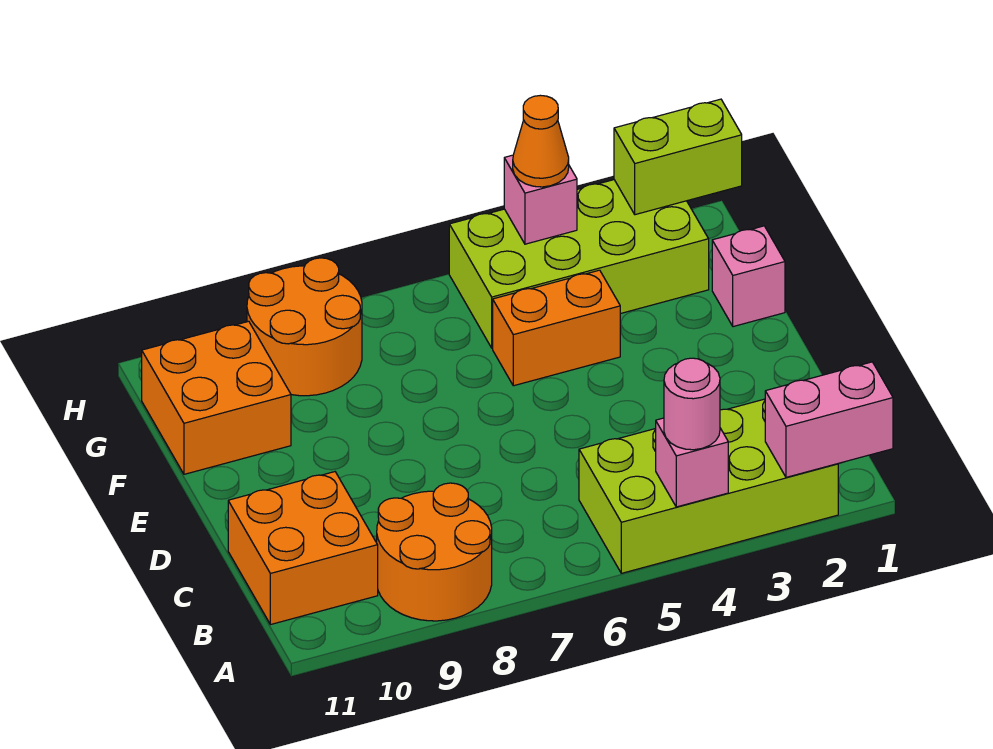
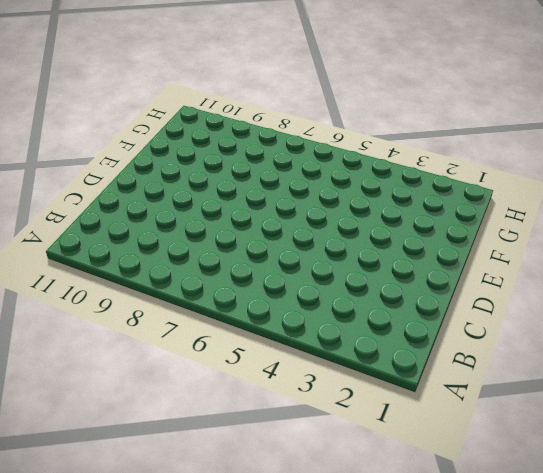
none -> lime brick A2:B5 level 1
none -> orange round brick A8:B9 level 1
none -> orange brick B10:C11 level 1

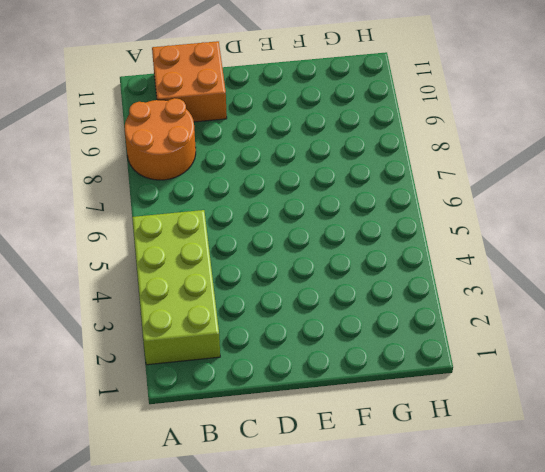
none -> pink brick F1 level 1
none -> orange brick F4:F5 level 1
none -> orange brick F10:G11 level 1

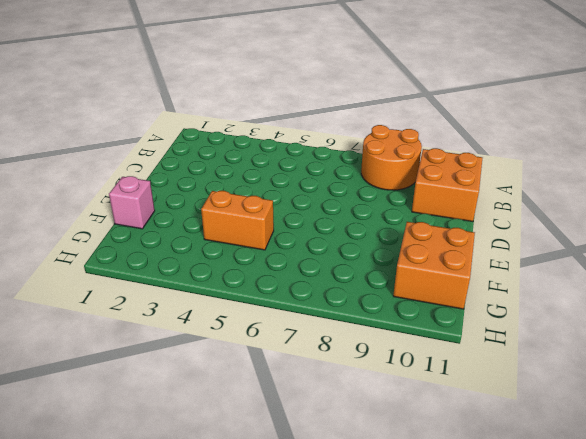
none -> lime brick A2:B5 level 1
none -> lime brick G2:H5 level 1
none -> orange round brick G8:H9 level 1

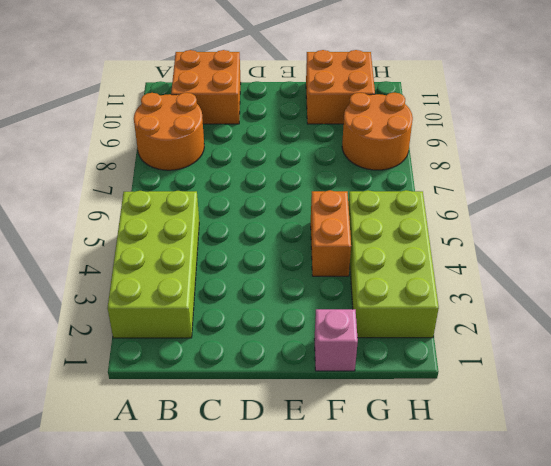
none -> pink brick A1:A2 level 2
none -> pink brick A4 level 2
none -> lime brick H1:H2 level 2

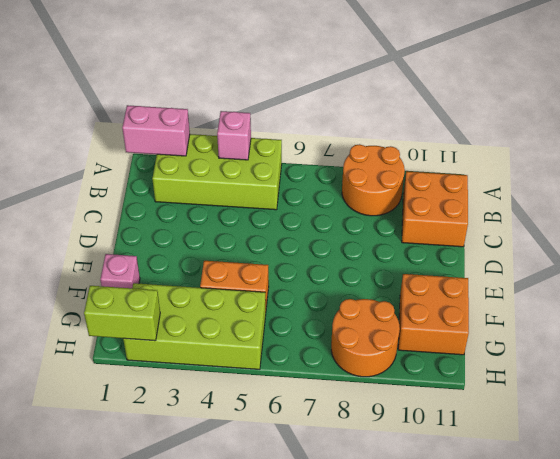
none -> pink brick H4 level 2
none -> pink round brick A4 level 3
none -> orange cone H4 level 3

